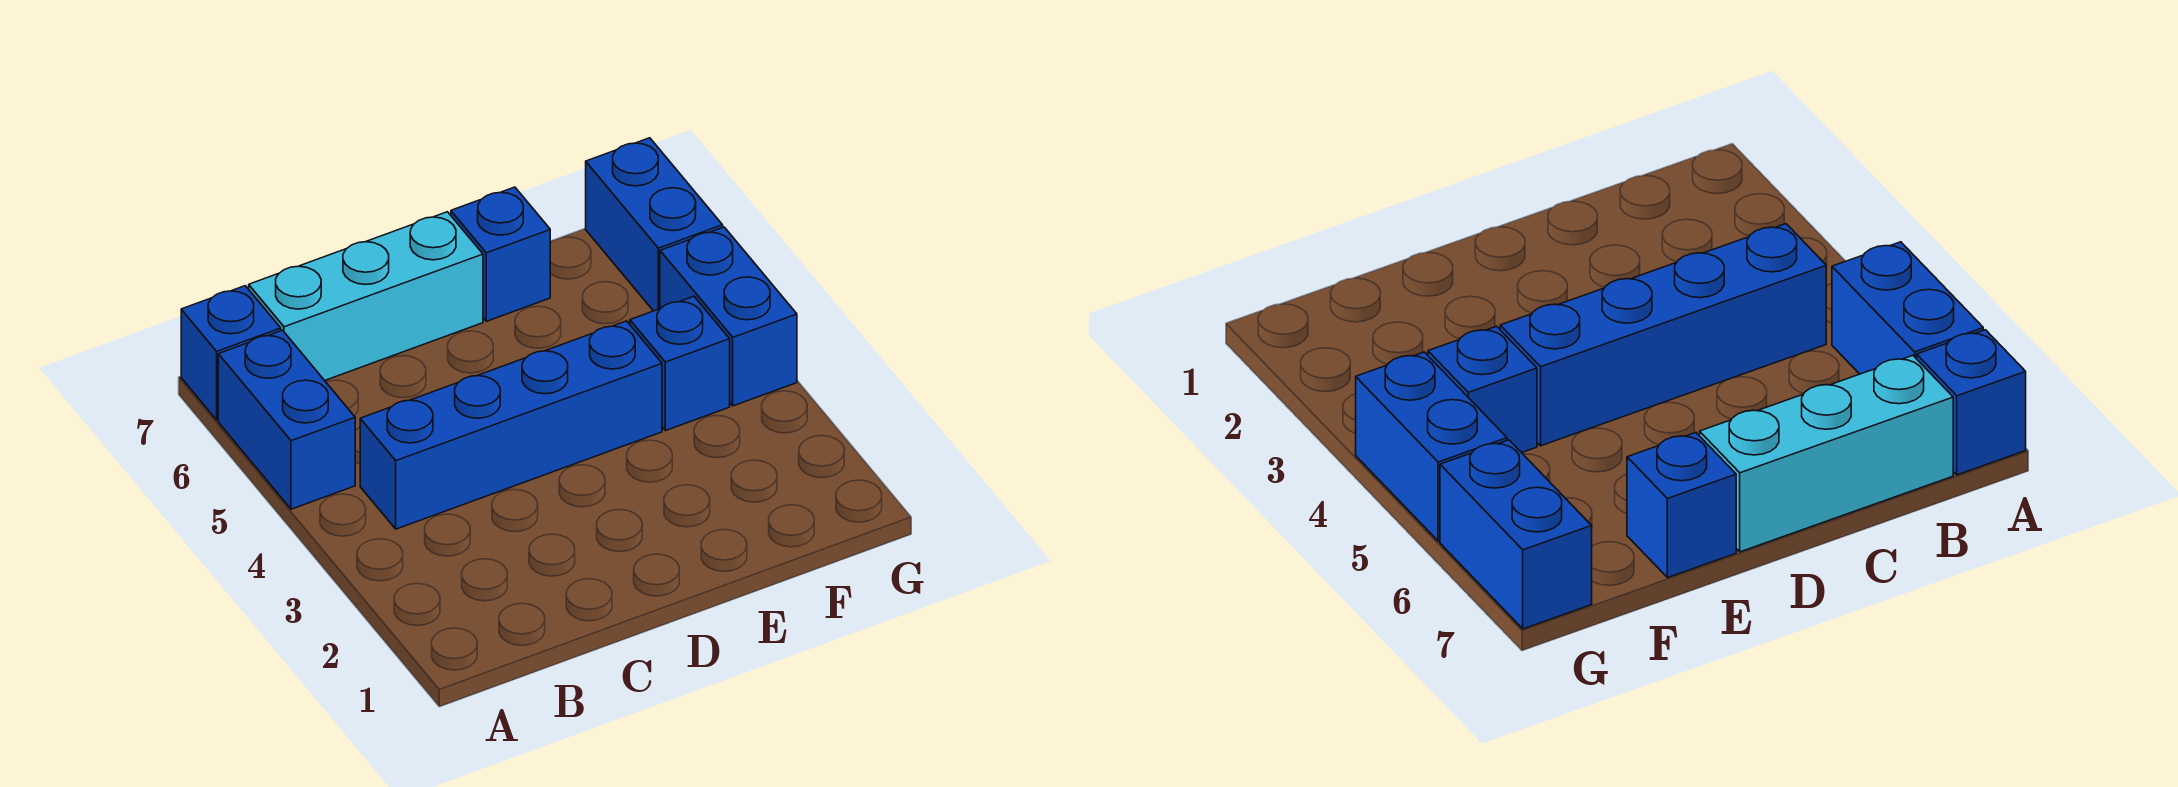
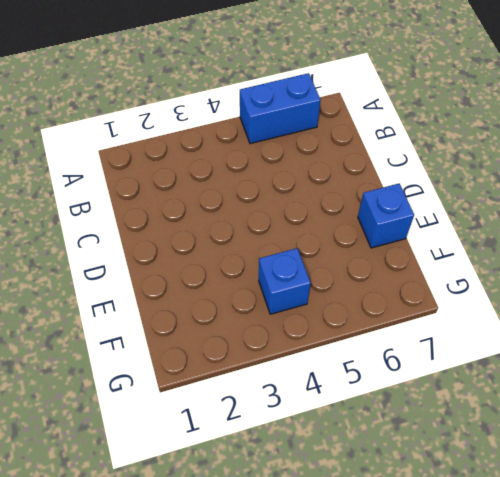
none -> blue brick A7 level 1
none -> blue brick B4:E4 level 1

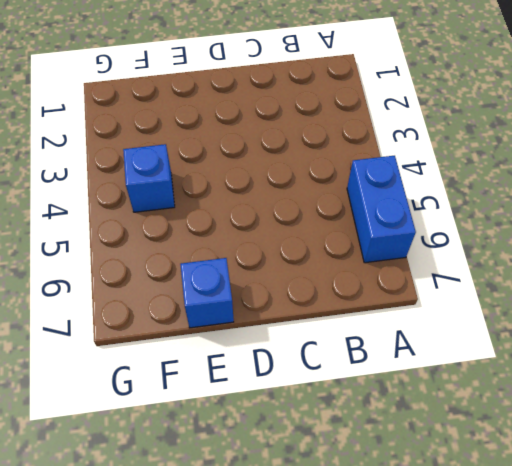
none -> blue brick A7 level 1
none -> blue brick B4:E4 level 1

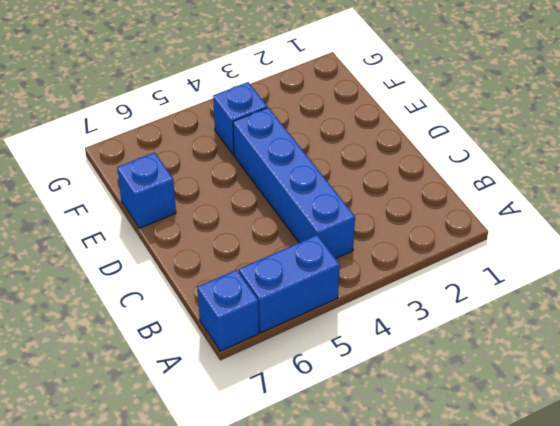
none -> cyan brick B7:D7 level 1
none -> blue brick G4:G5 level 1

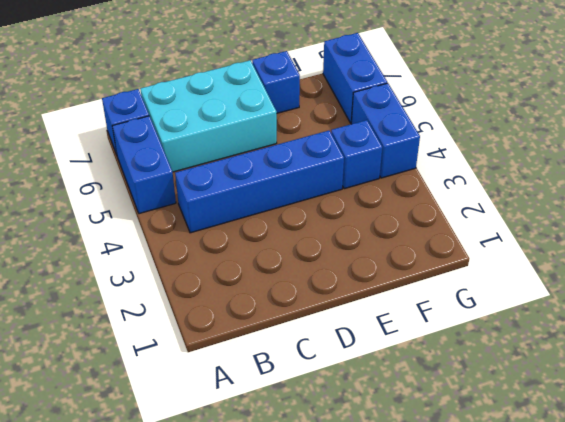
cyan brick B6:D7 level 1 -> cyan brick B7:D7 level 1

